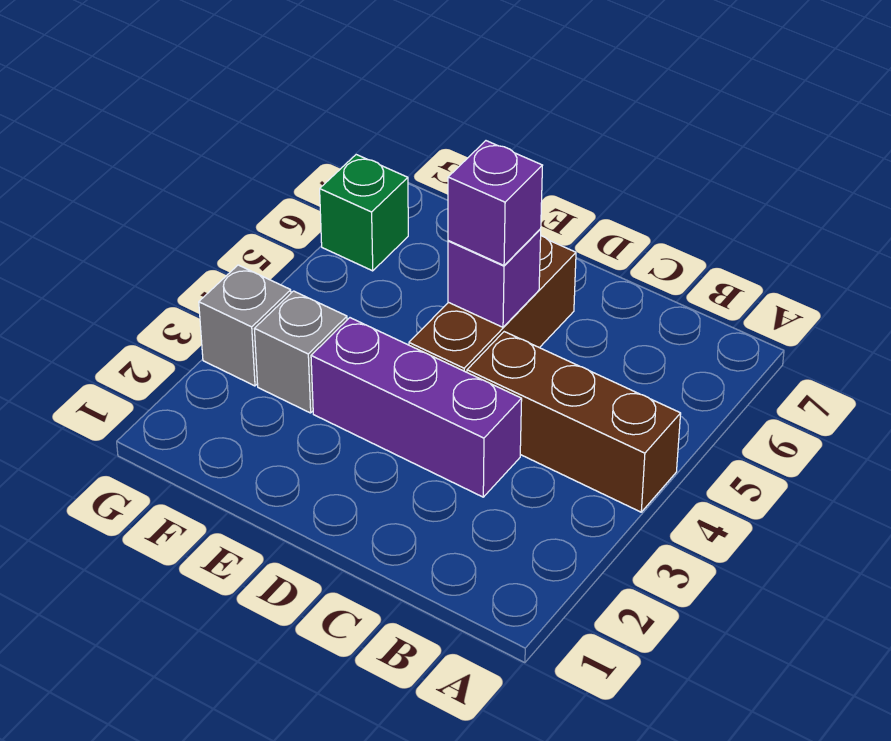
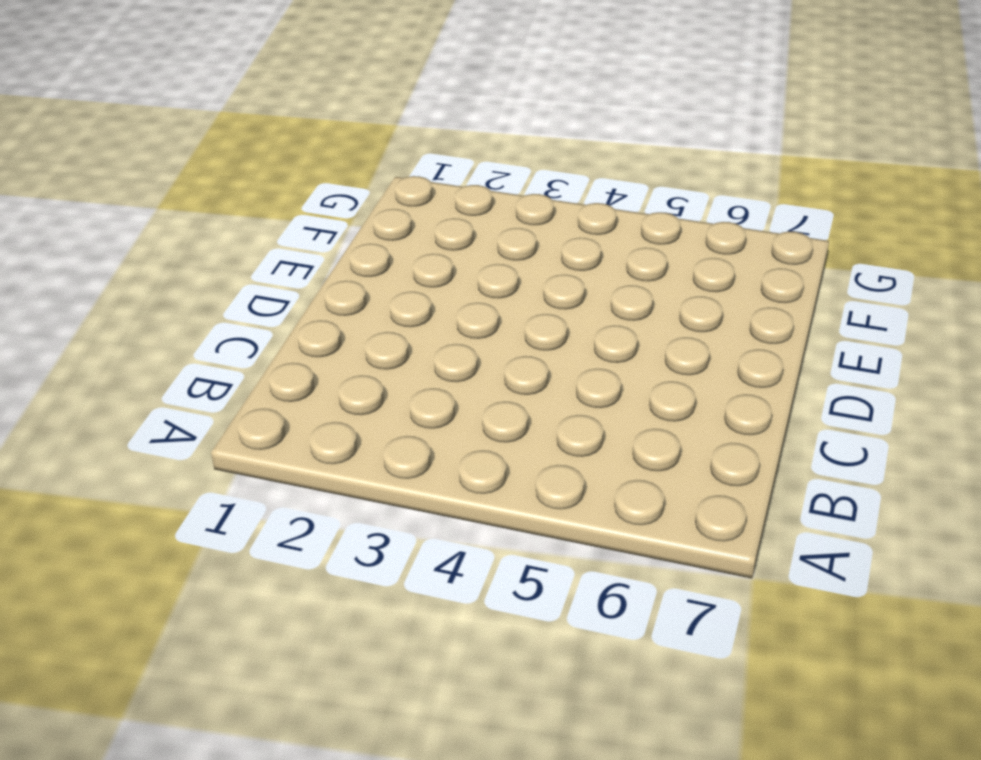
none -> brown brick A4:C4 level 1
none -> purple brick C3:E3 level 1

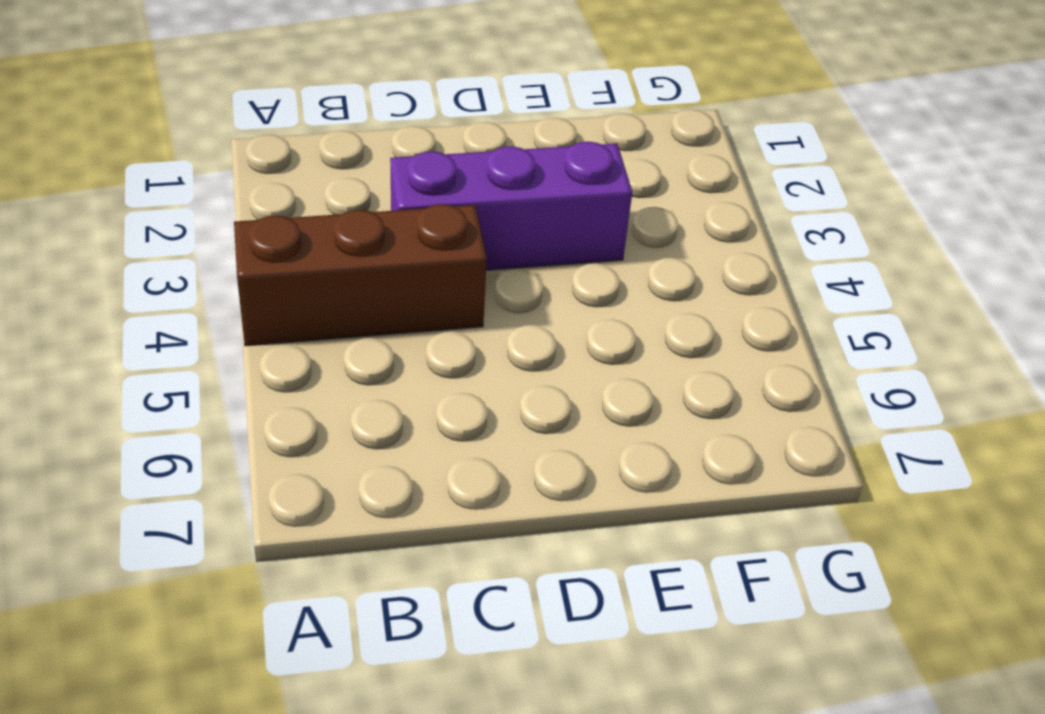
none -> brown brick D4:D6 level 1
none -> grey brick F3 level 1

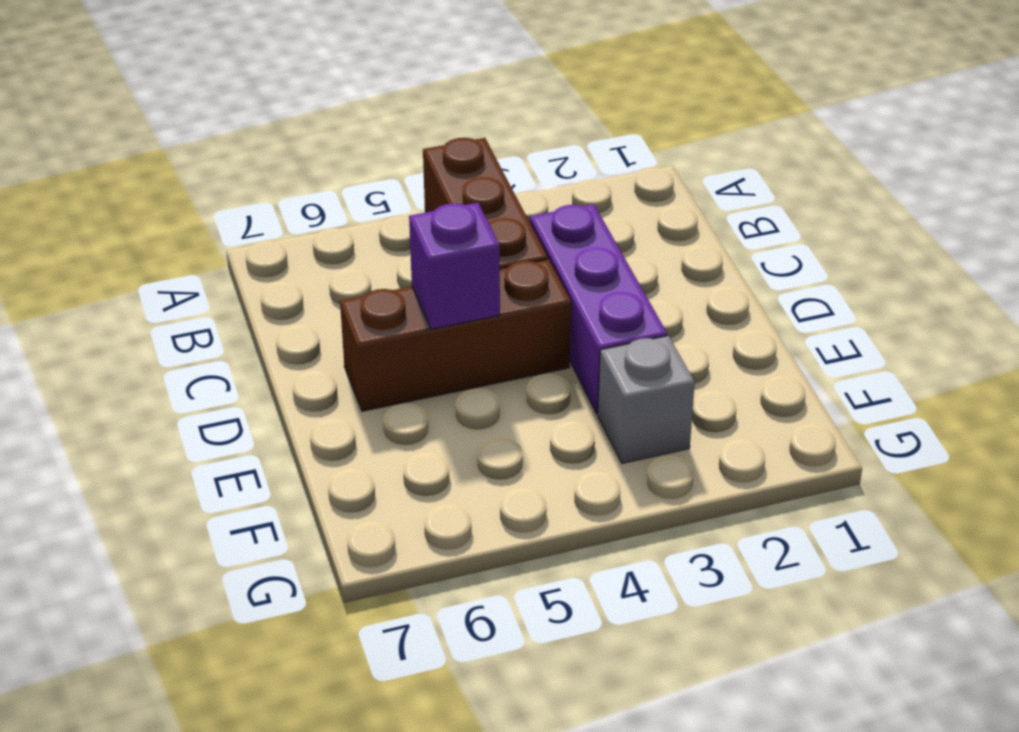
none -> grey brick G3 level 1
none -> green brick G6 level 1

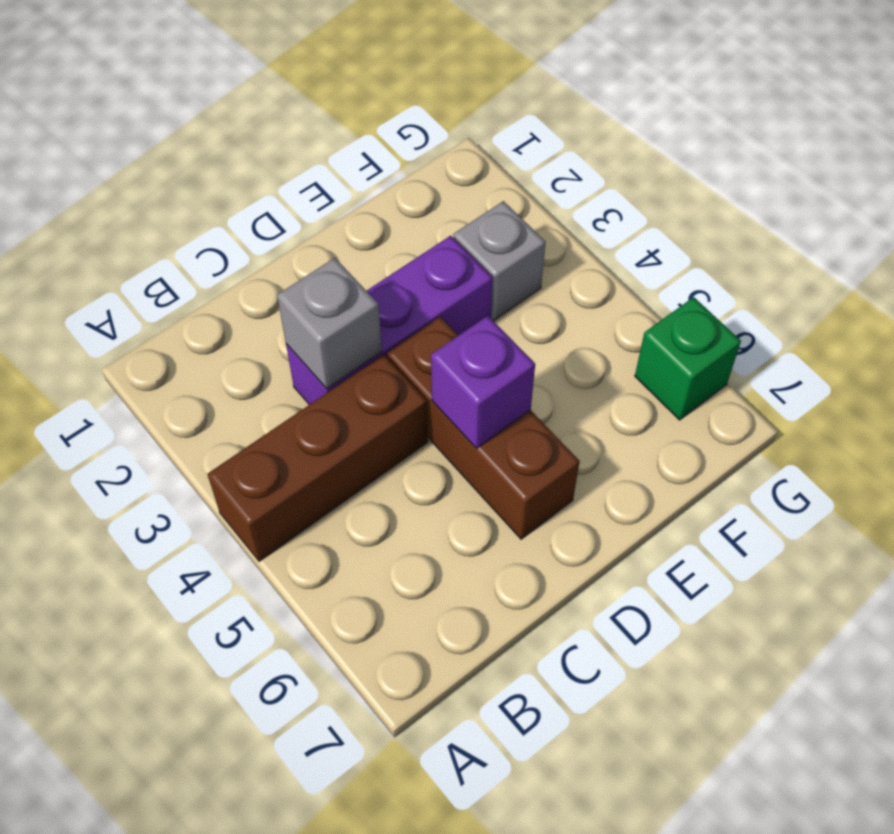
grey brick C3 level 2 -> grey brick G3 level 1
none -> purple brick D5 level 3

